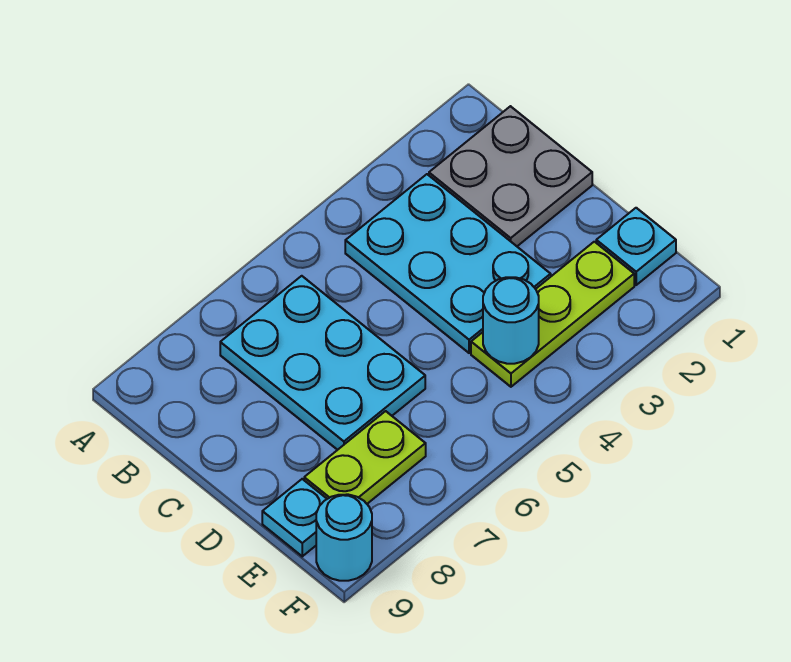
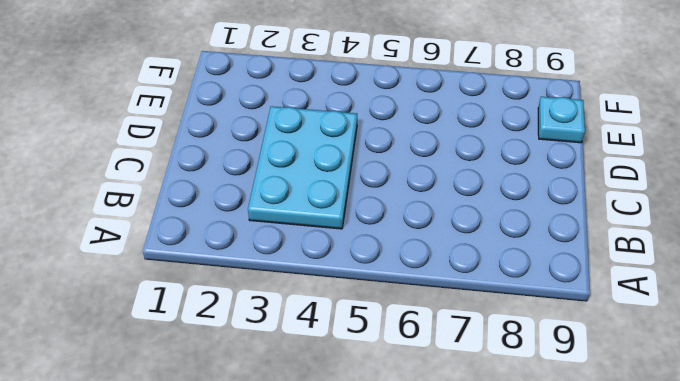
none -> grey plate B1:C2 level 1
none -> cyan plate B6:D7 level 1

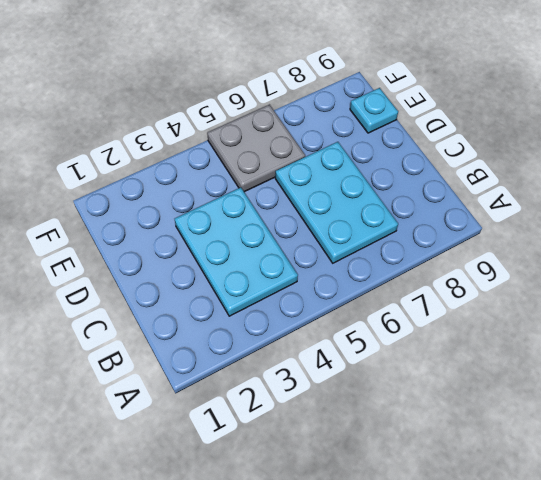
grey plate E5:F6 level 1 -> grey plate B1:C2 level 1
none -> cyan plate E1 level 1
none -> lime plate E2:E4 level 1

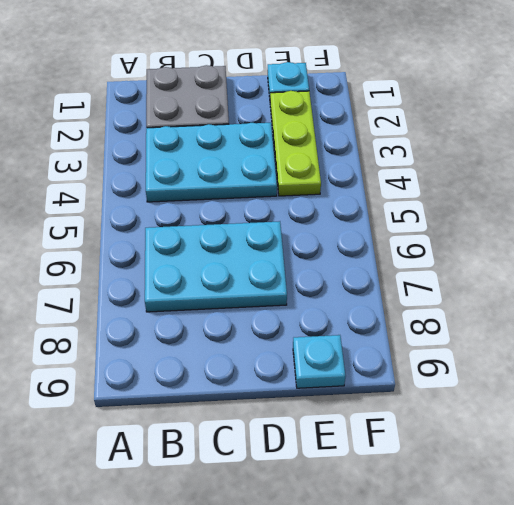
none -> lime plate E7:E8 level 1
none -> cyan round brick F9 level 1

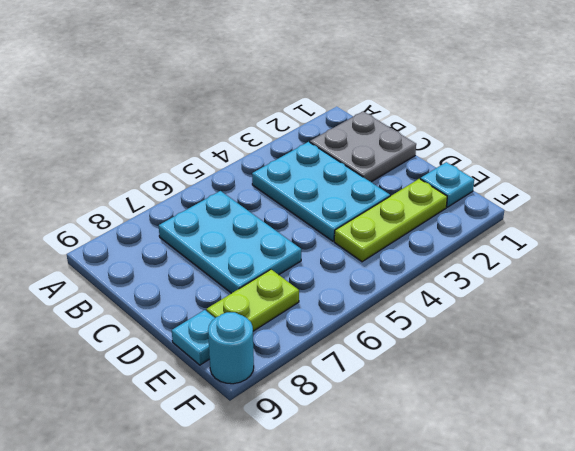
none -> cyan round brick E4 level 2

